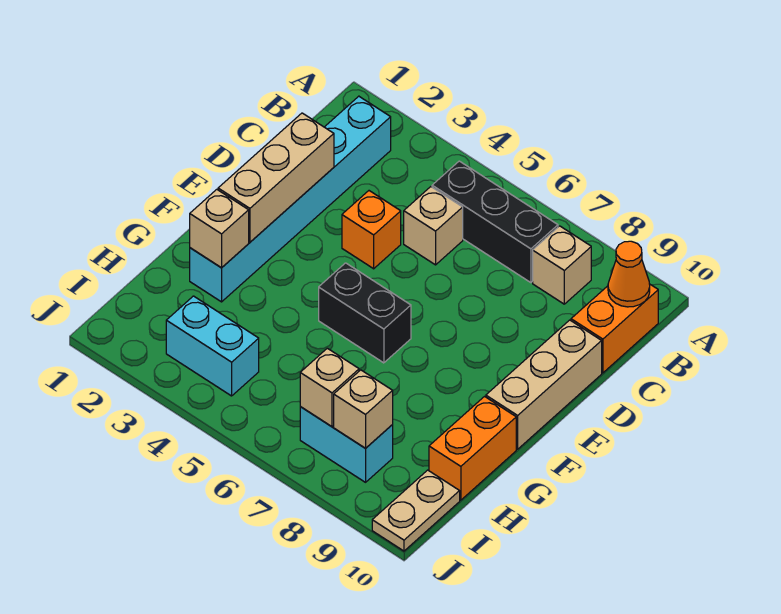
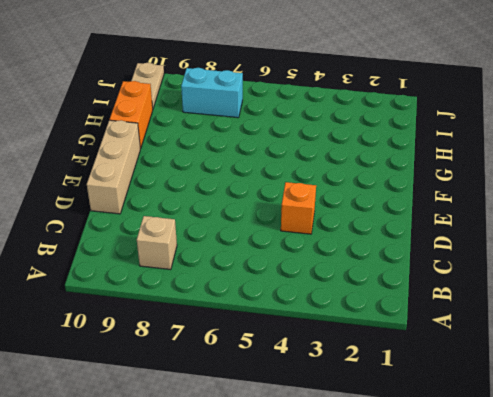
none -> cyan brick B2:G2 level 1
none -> black brick B5:B7 level 1
none -> orange brick B10:C10 level 1

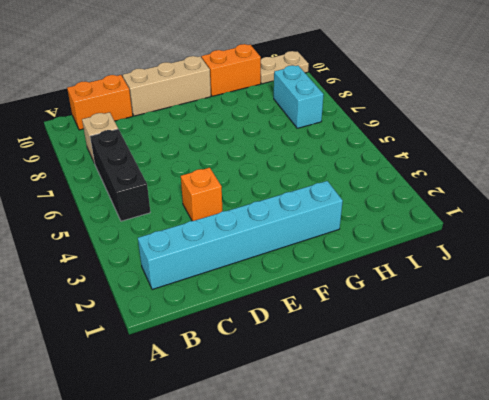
none -> tan brick C5 level 1
none -> black brick F5:F6 level 1
none -> cyan brick I3:I4 level 1

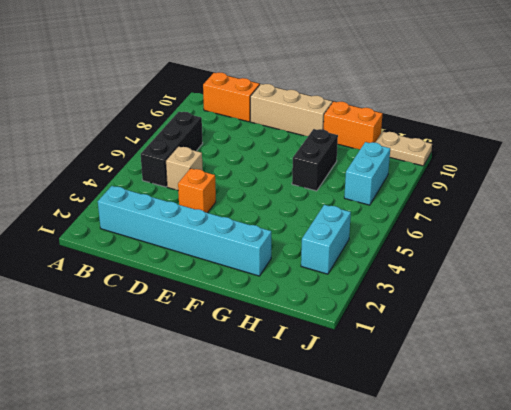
black brick G7:G8 level 1 -> black brick F5:F6 level 1
none -> tan brick B8 level 1
none -> orange cone B10 level 2
none -> tan brick D2:F2 level 2

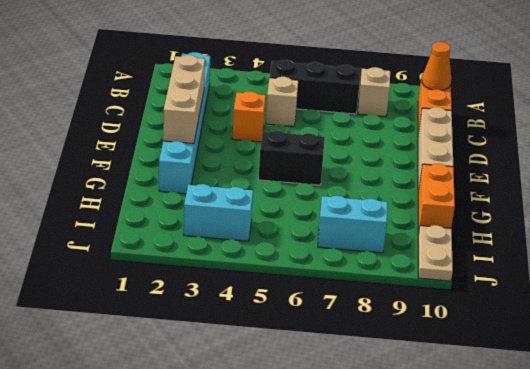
none -> tan brick G2 level 2
none -> tan brick I7 level 2
none -> tan brick I8 level 2

